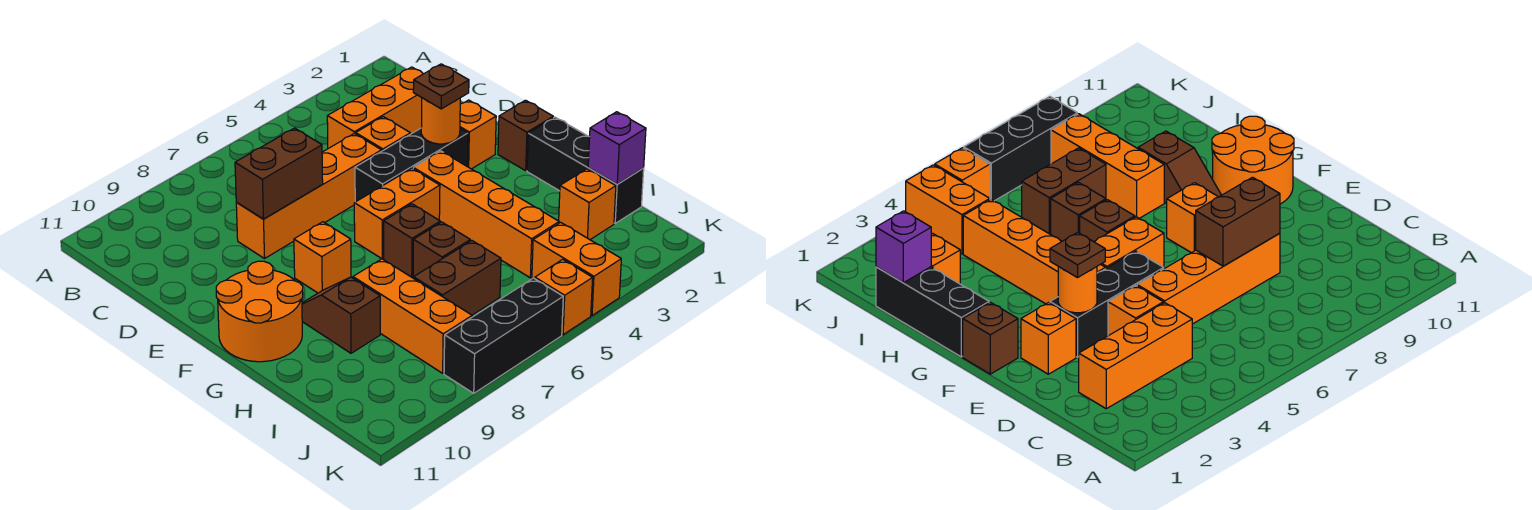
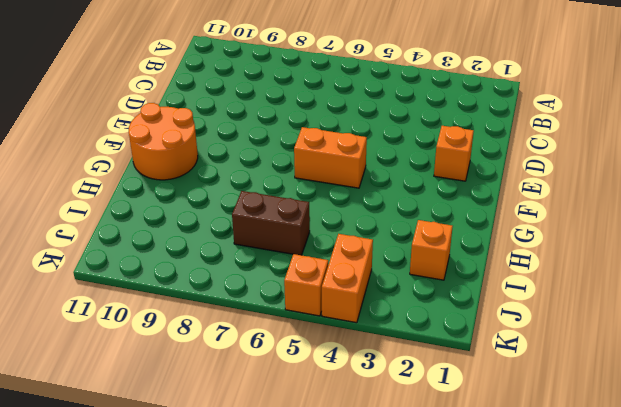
none -> orange brick C2:C4 level 1
none -> orange brick D4 level 1
none -> orange brick D5:D8 level 1

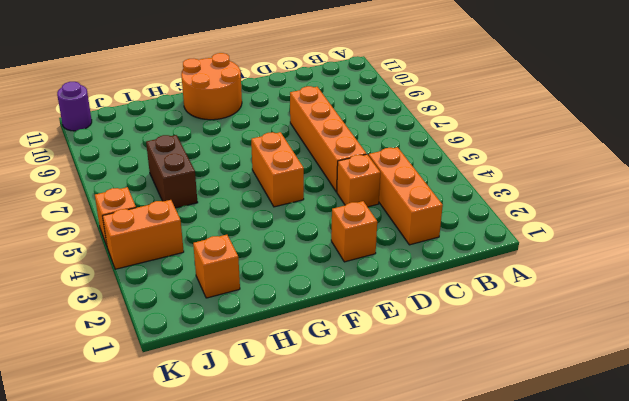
purple round brick K11 level 1 -> none
none -> black brick E3:E5 level 1
none -> brown brick F1 level 1
none -> orange brick F4:I4 level 1

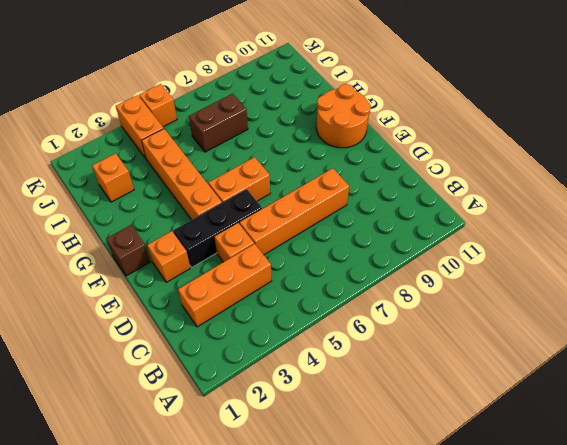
none -> orange brick F8 level 1
none -> black brick G1:I1 level 1
none -> brown brick G6 level 1

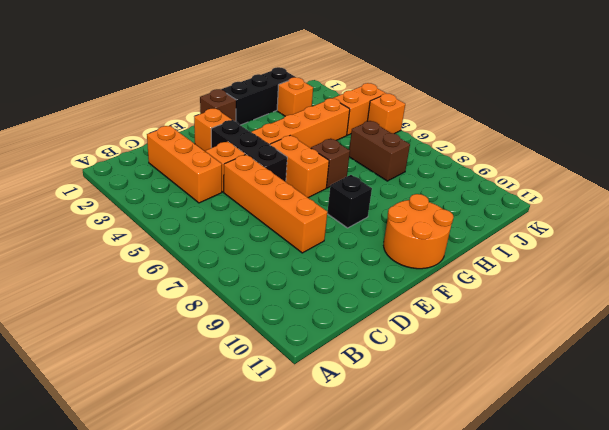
black brick F8 level 1 -> orange brick F8 level 1
none -> brown slope G9:H9 level 1 top H
none -> brown brick H6 level 1
none -> orange brick H8:J8 level 1

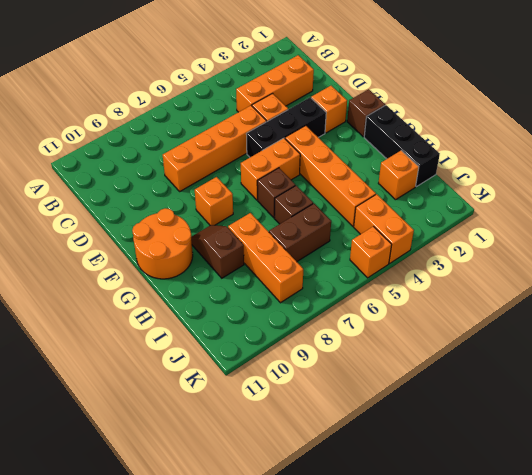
none -> black brick K6:K8 level 1
none -> brown brick D7:D8 level 2
none -> orange round brick E3 level 2

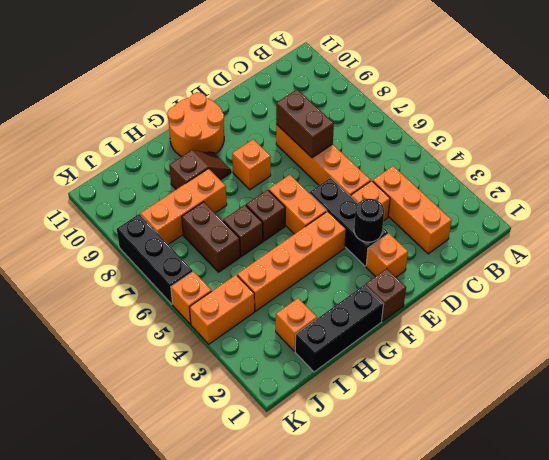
black round brick E3 level 2 -> orange round brick E3 level 2
none -> purple brick I1 level 2
none -> brown plate E3 level 3

